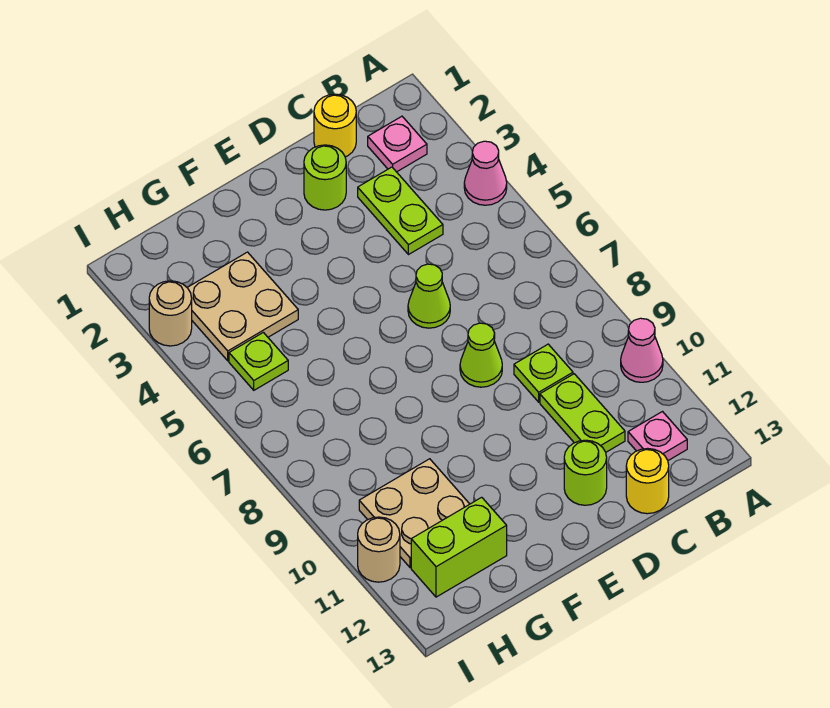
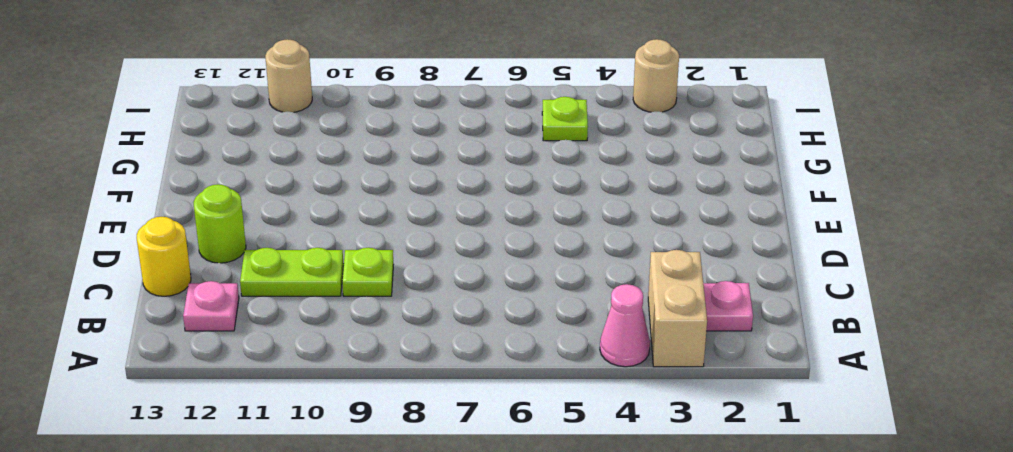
tan brick A3:B3 level 1 -> none
none -> pink cone A10 level 1
none -> yellow round brick C1 level 1
none -> lime plate C3:C4 level 1

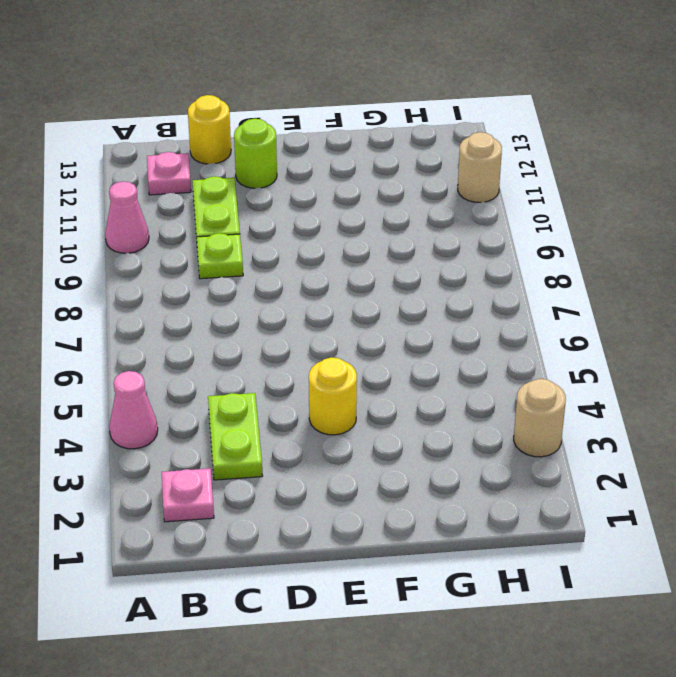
yellow round brick E4 level 1 -> yellow round brick C1 level 1
none -> lime round brick D2 level 1
none -> lime cone D6 level 1
none -> lime cone D8 level 1

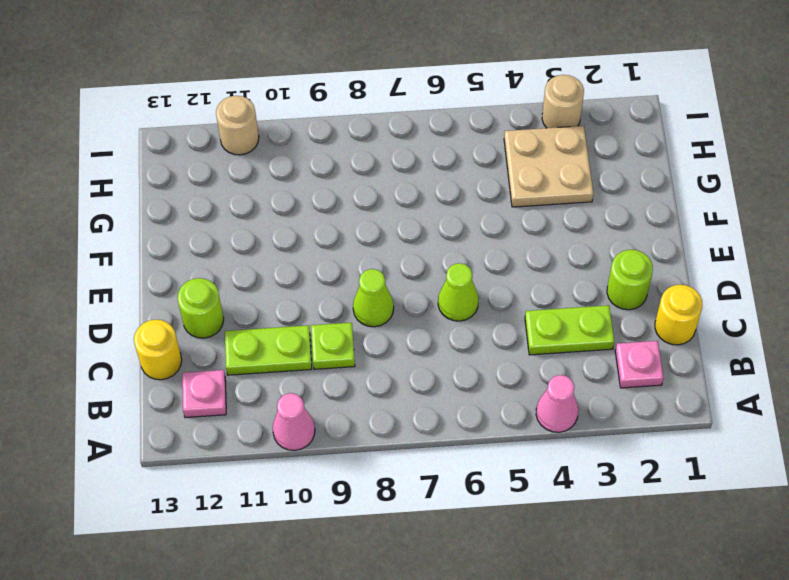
none -> tan plate G10:H11 level 1
none -> lime brick G12:H12 level 1
none -> lime plate H5 level 1

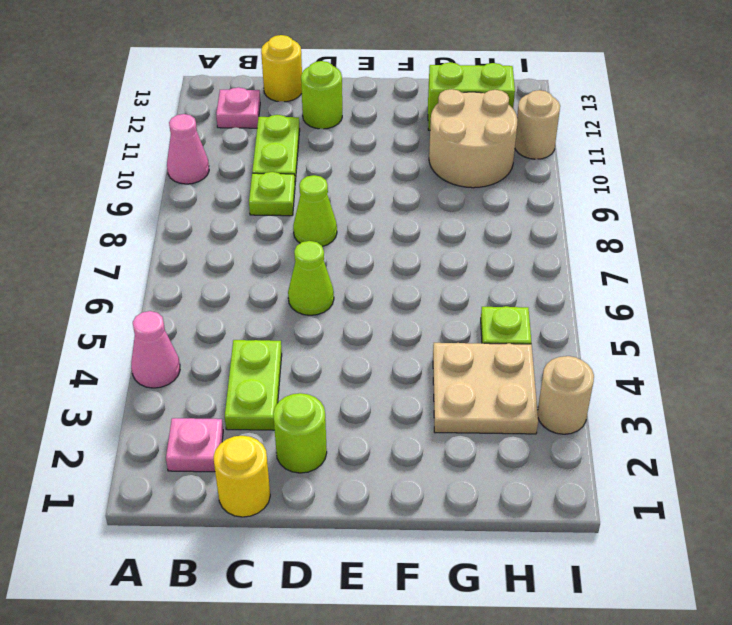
tan round brick G10:H11 level 1 -> tan plate G10:H11 level 1

